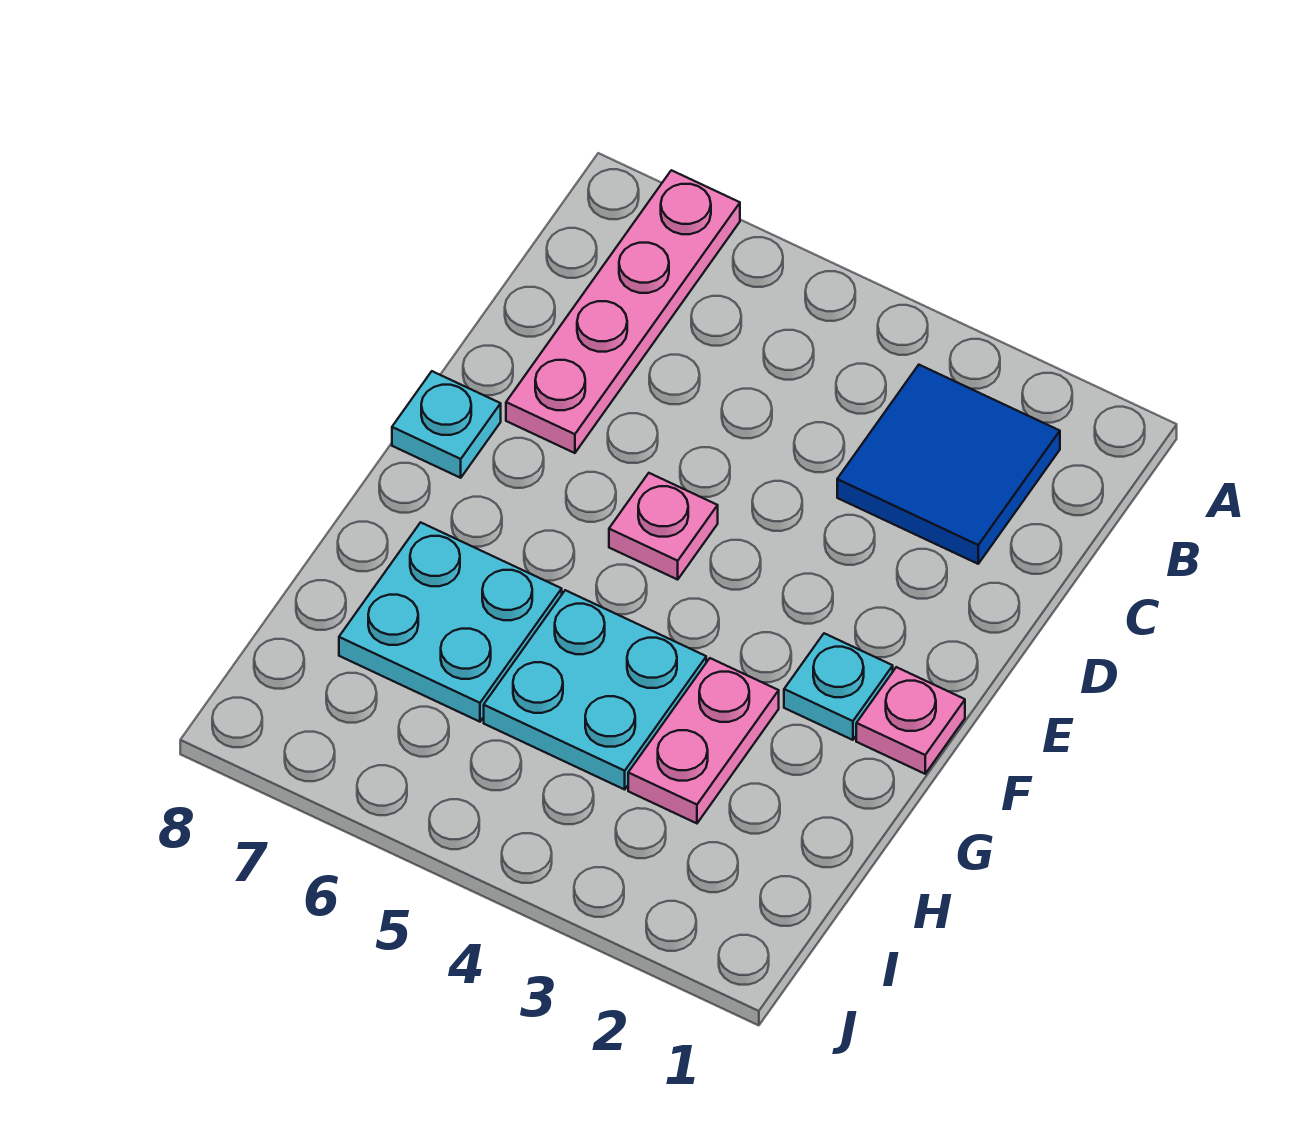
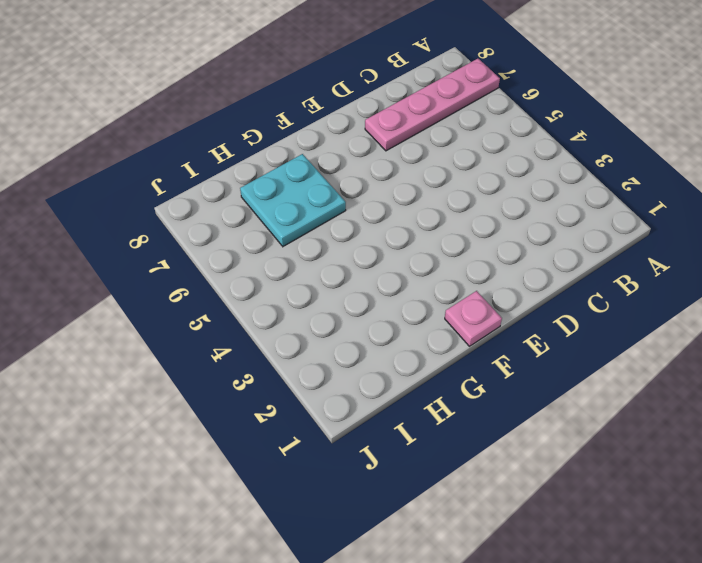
none -> blue tile B2:C3 level 1
none -> pink plate E5 level 1

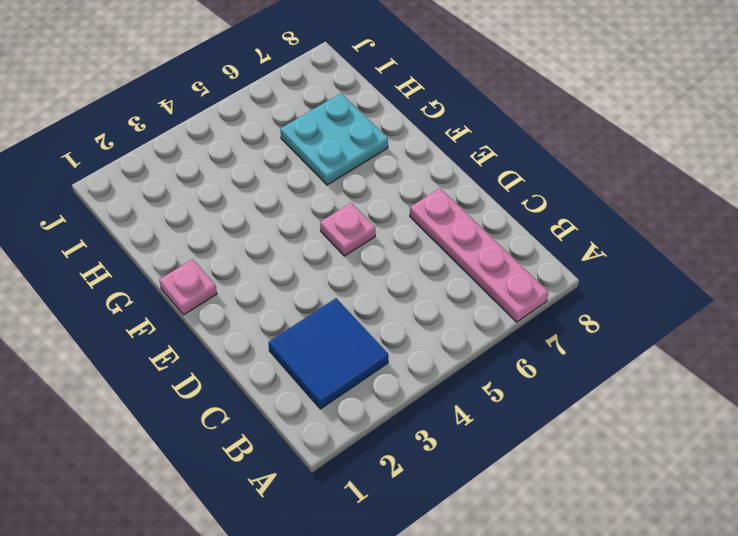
none -> cyan plate E8 level 1
none -> cyan plate F2 level 1

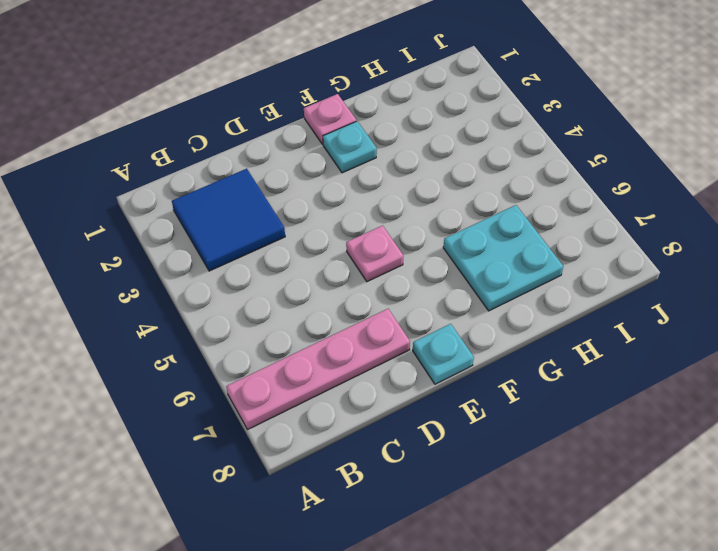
none -> pink plate G3:H3 level 1
none -> cyan plate G4:H5 level 1

